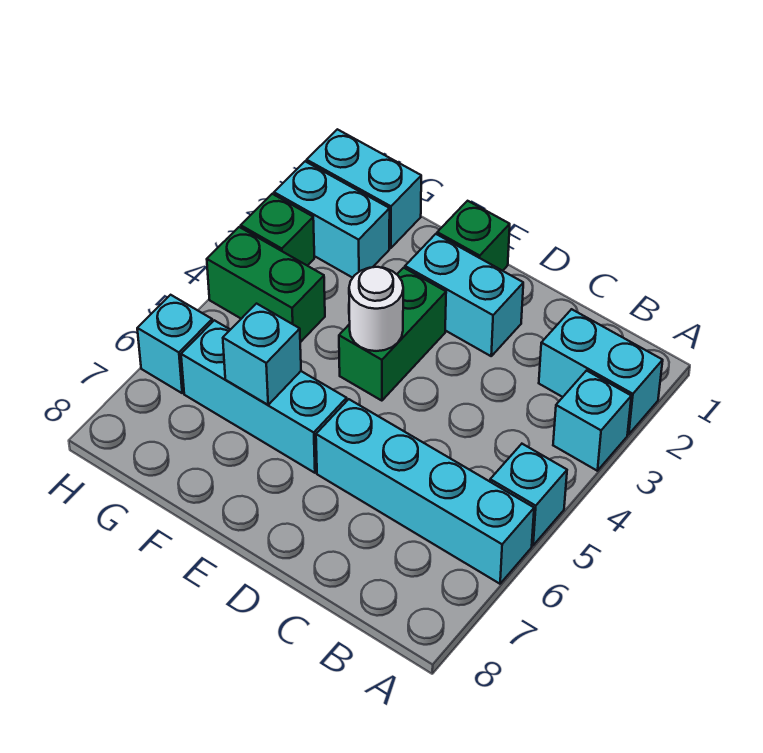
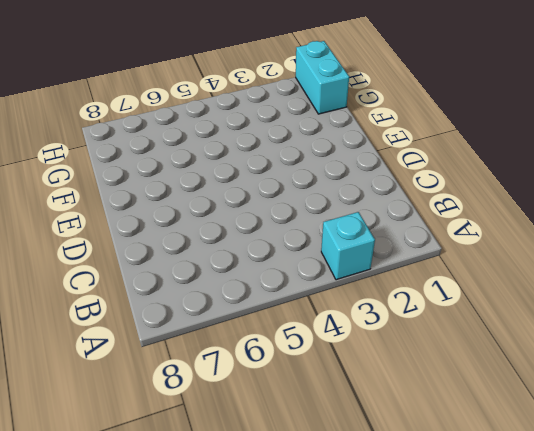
none -> cyan brick A2:B2 level 1
none -> cyan brick A5 level 1
none -> cyan brick A6:D6 level 1

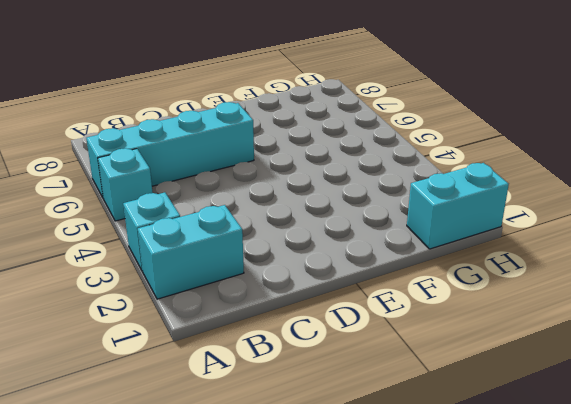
none -> cyan brick D2:E2 level 1
none -> green brick E1 level 1
none -> green brick E3:E4 level 1

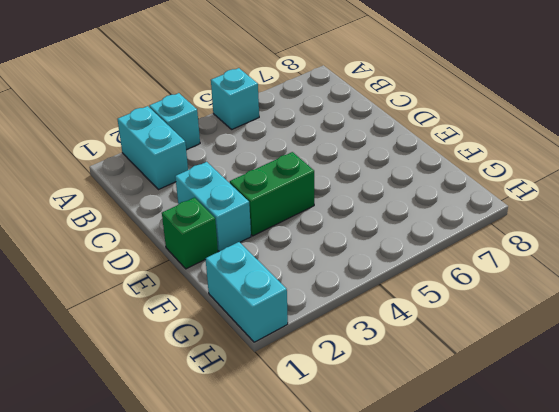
none -> cyan brick A6:D6 level 1
none -> cyan brick E6:G6 level 1
none -> cyan brick G2:H2 level 1

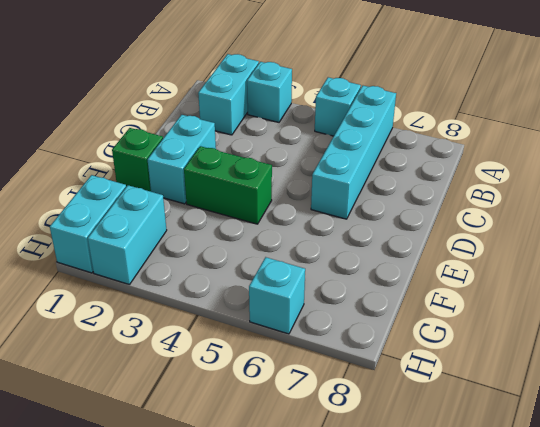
none -> cyan brick E6:G6 level 1
none -> green brick G4:H4 level 1
none -> green brick H3 level 1

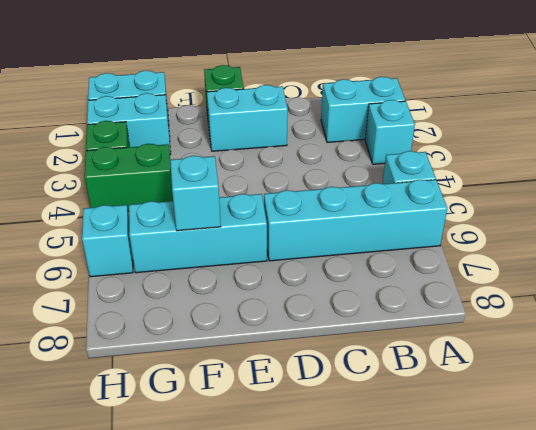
none -> green brick E3:E4 level 1
none -> white round brick E4 level 2

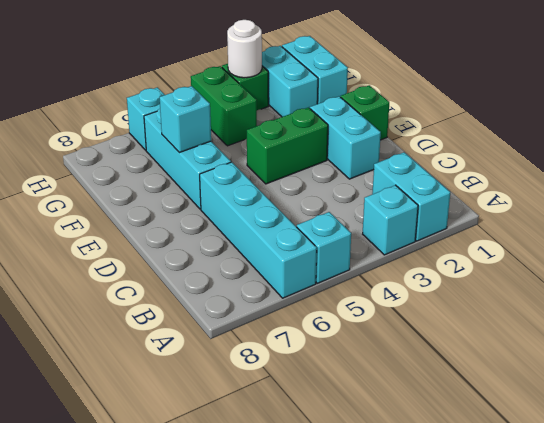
white round brick H3 level 2 -> white round brick E4 level 2

